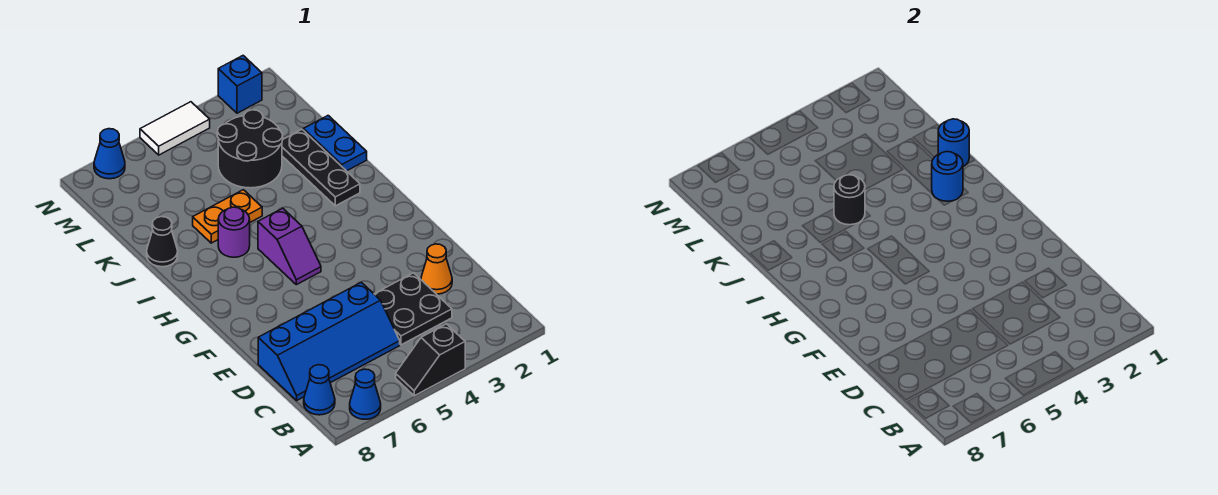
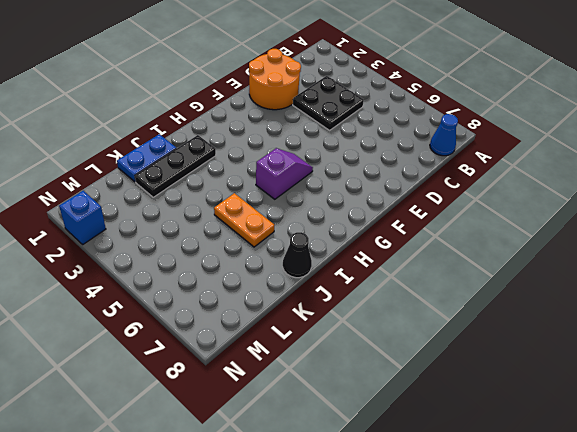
orange round brick D1:E2 level 1 -> orange cone D2 level 1
none -> black slope A4:A5 level 1 top 4
none -> blue cone A7 level 1
none -> blue slope C5:D8 level 1 top D

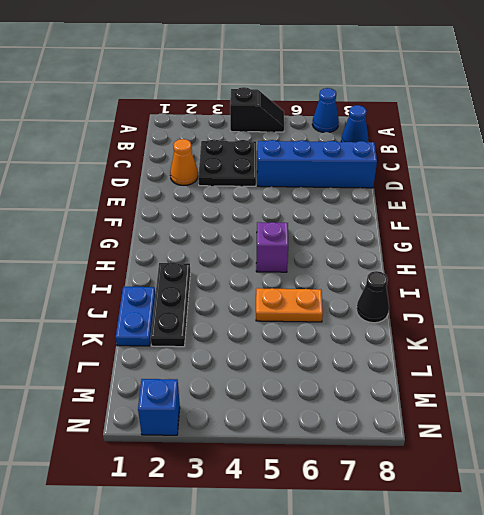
none -> purple round brick I6 level 1
none -> black round brick K3:L4 level 1
none -> white tile N4:N5 level 1

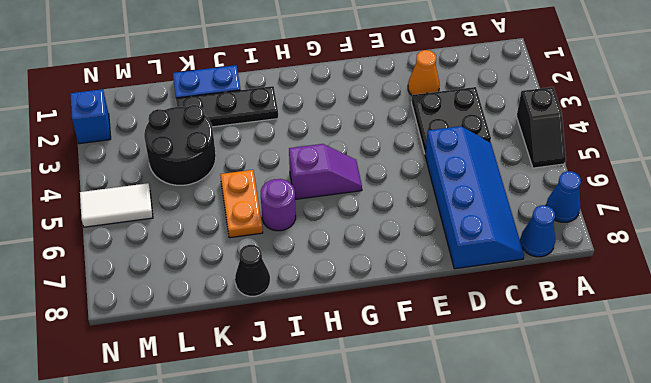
white tile M5:N5 level 1 -> white tile N4:N5 level 1
none -> blue cone N7 level 1
none -> blue round brick I2 level 2
none -> blue round brick J1 level 2

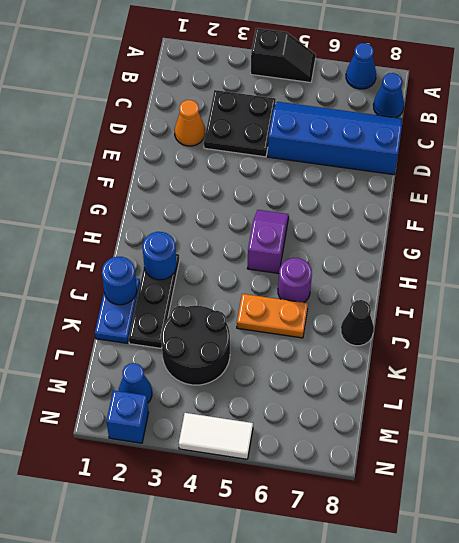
blue cone M2 level 1 -> blue cone N7 level 1
none -> black round brick J5 level 2

